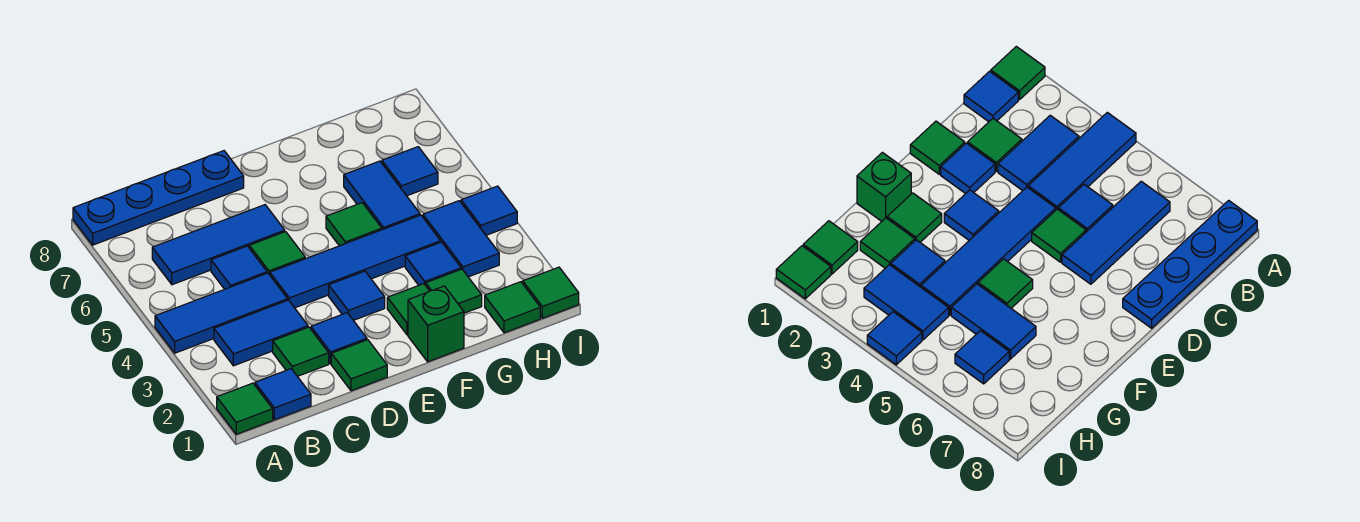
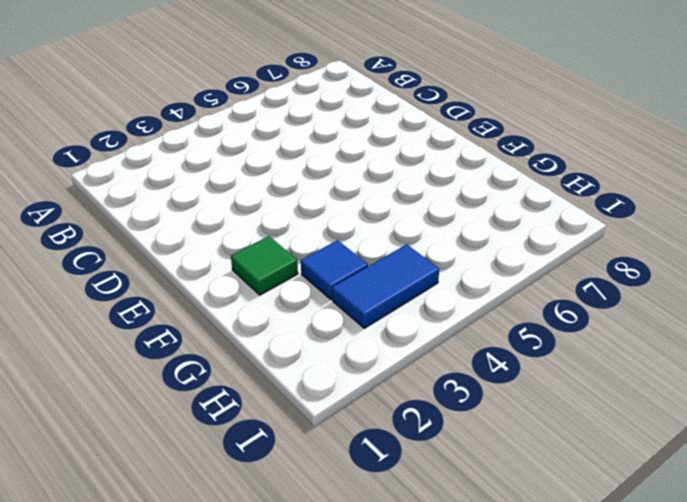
none -> green tile A1 level 1
none -> blue tile A4:C4 level 1
none -> blue plate A8:D8 level 1

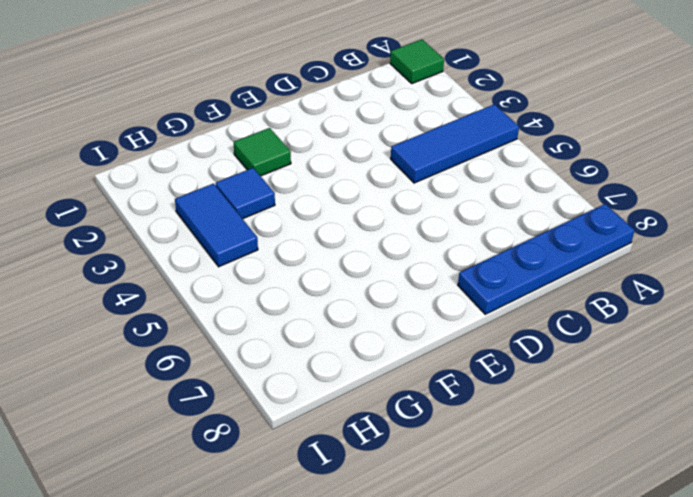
none -> blue tile B1 level 1
none -> blue tile B3:C3 level 1
none -> blue tile B6:D6 level 1

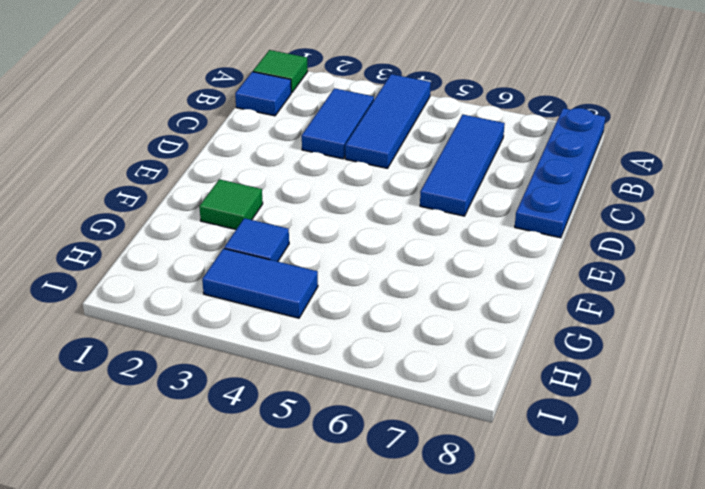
none -> green tile C2 level 1
none -> blue tile C5 level 1
none -> green tile D1 level 1

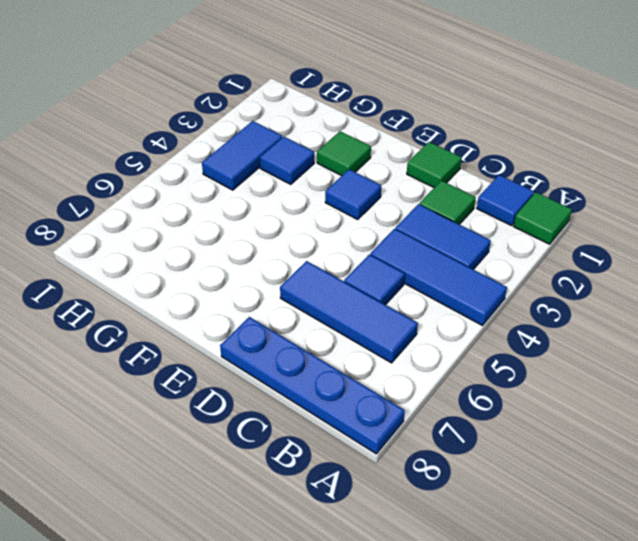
none -> blue tile D2 level 1
none -> blue tile D4:G4 level 1
none -> green tile D5 level 1

